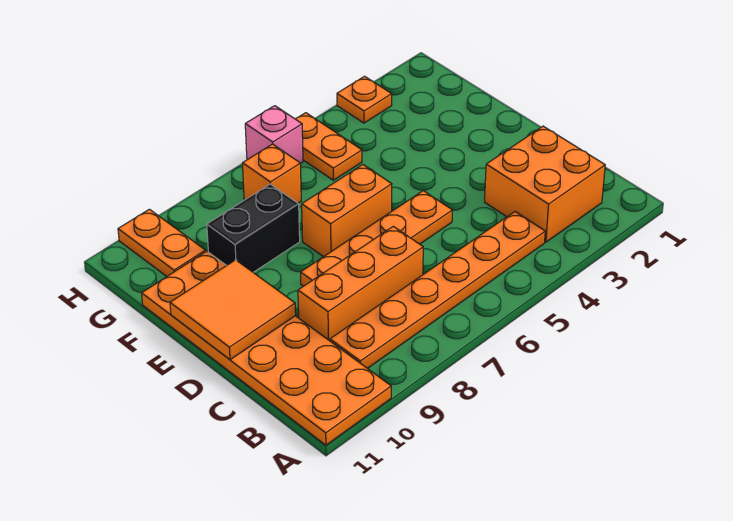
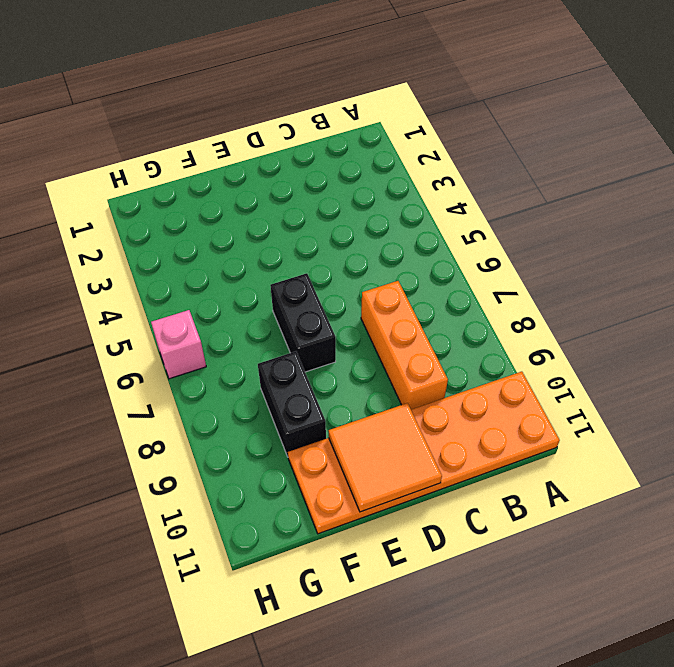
black brick E6:E7 level 1 -> orange brick E6:E7 level 1
none -> orange brick B2:C3 level 1
none -> orange plate B4:B9 level 1
none -> orange plate D5:D8 level 1

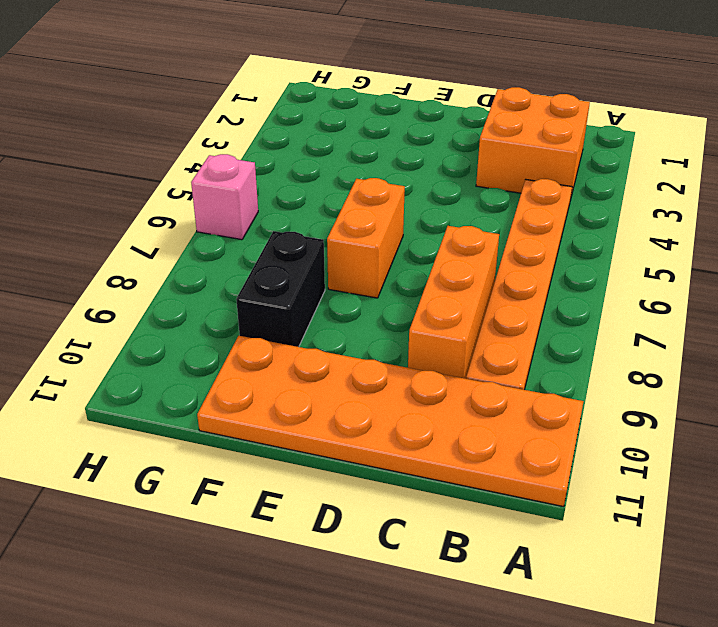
none -> orange plate D5:D8 level 1
none -> orange plate G5:H5 level 1
none -> orange brick G7 level 1

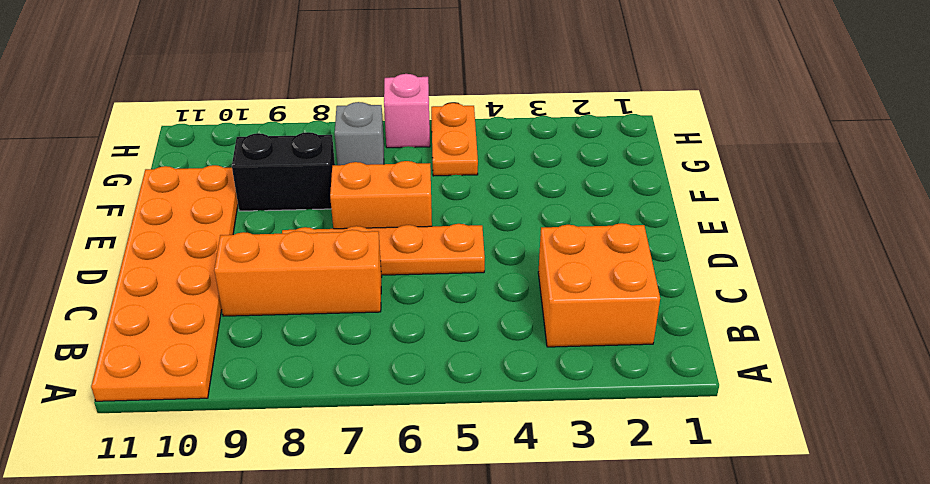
grey brick G7 level 1 -> orange brick G7 level 1
none -> orange plate B4:B9 level 1
none -> orange plate G10:H10 level 1
none -> orange plate H3 level 1

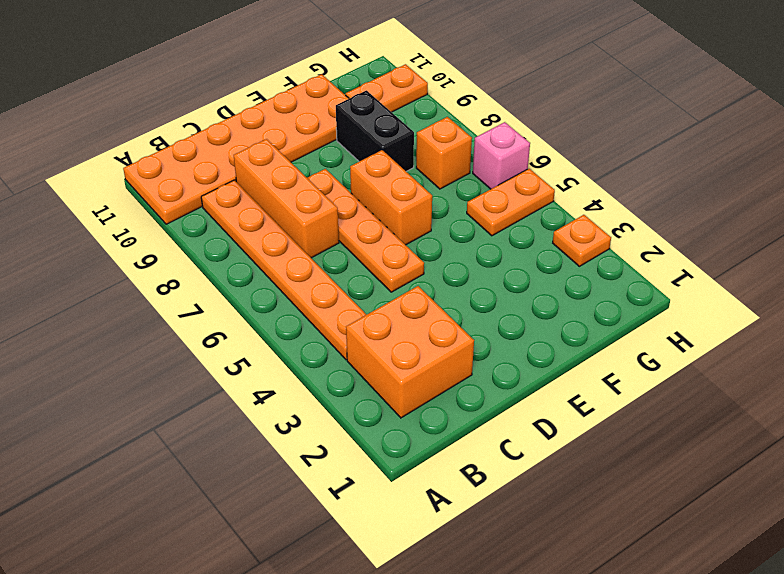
none -> orange tile D10:E11 level 2

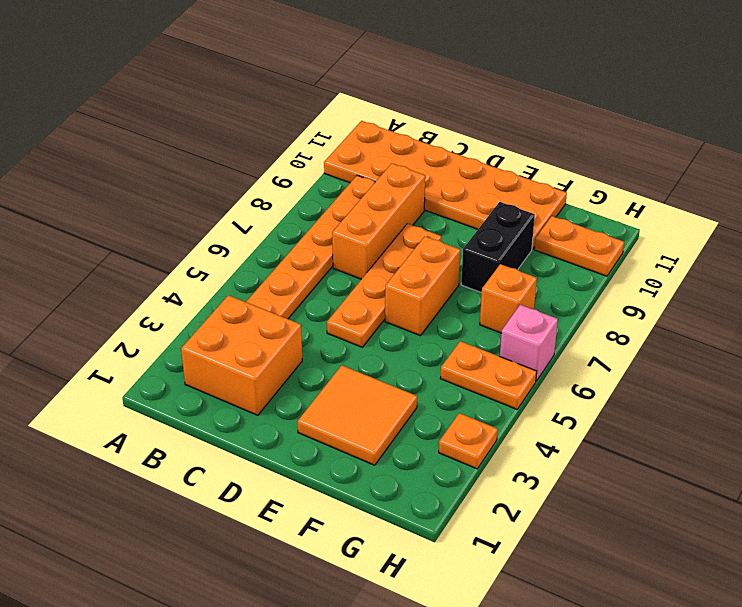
orange tile E2:F3 level 1 -> orange tile D10:E11 level 2

